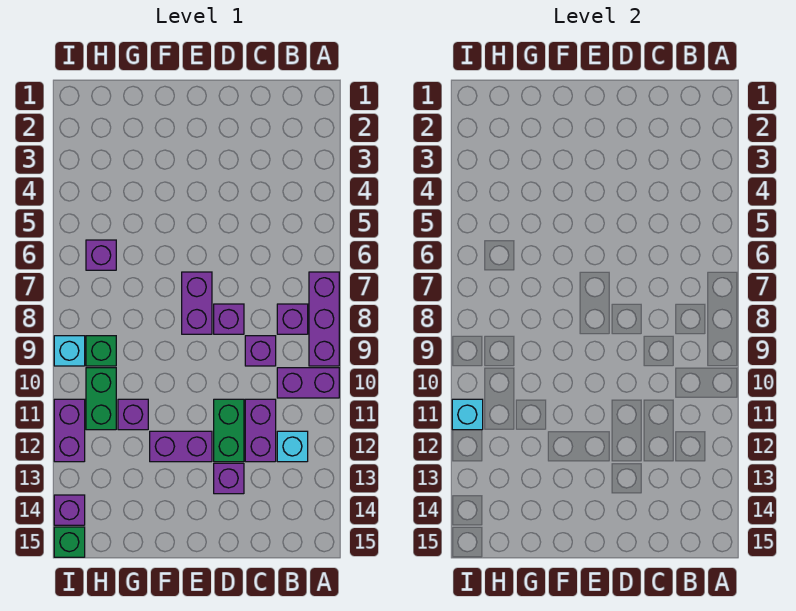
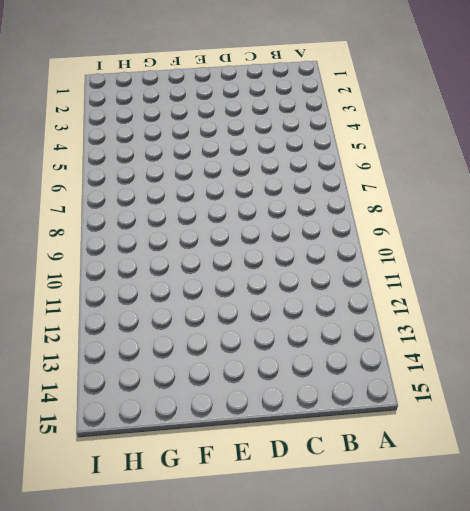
none -> purple brick A7:A9 level 1
none -> purple brick A10:B10 level 1
none -> purple brick B8 level 1

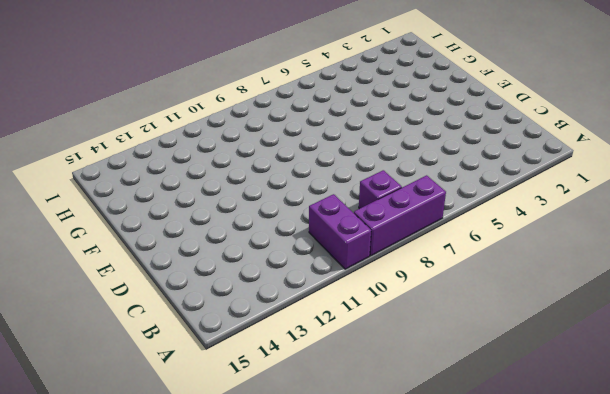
none -> cyan brick B12 level 1
none -> purple brick C9 level 1
none -> purple brick C11:C12 level 1

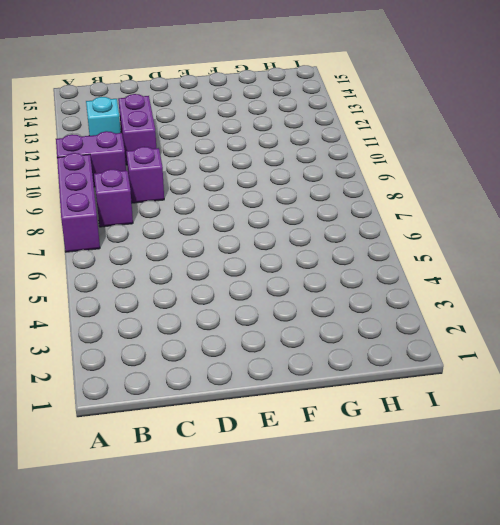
none -> purple brick D8 level 1
none -> green brick D11:D12 level 1
none -> purple brick D13 level 1

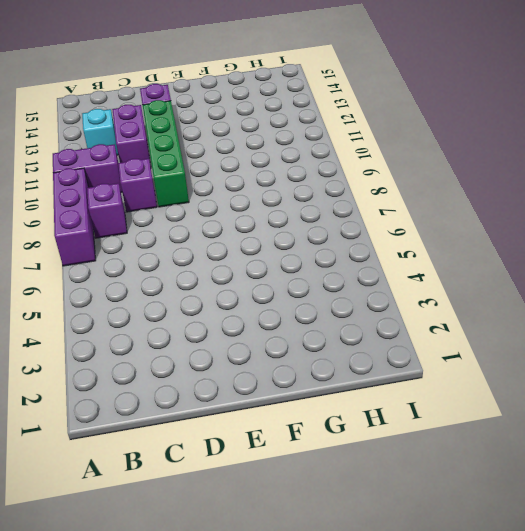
green brick D9:D12 level 1 -> green brick D11:D12 level 1
none -> purple brick D8 level 1
none -> purple brick E7:E8 level 1
none -> purple brick E12:F12 level 1

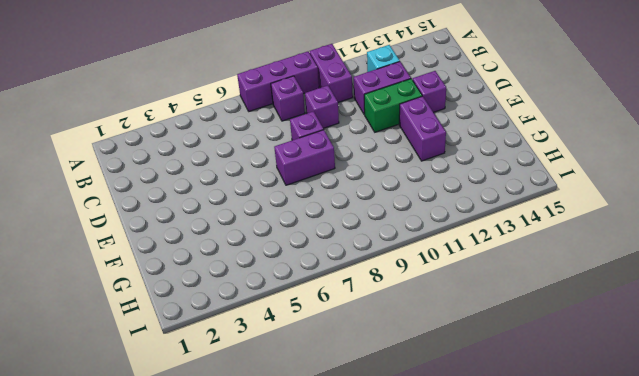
none -> purple brick G11 level 1
none -> purple brick H6 level 1
none -> green brick H9 level 1

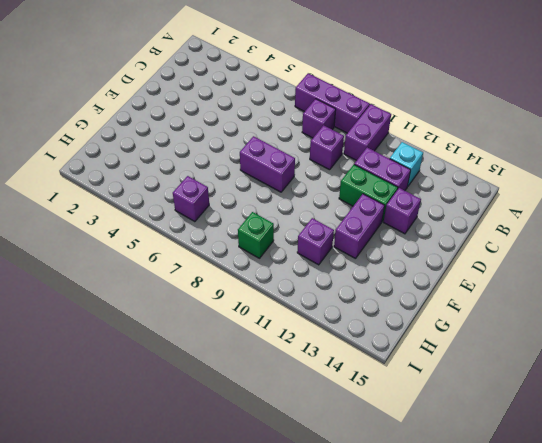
none -> purple brick D8 level 1
none -> green brick H10:H11 level 1
none -> cyan brick I9 level 1

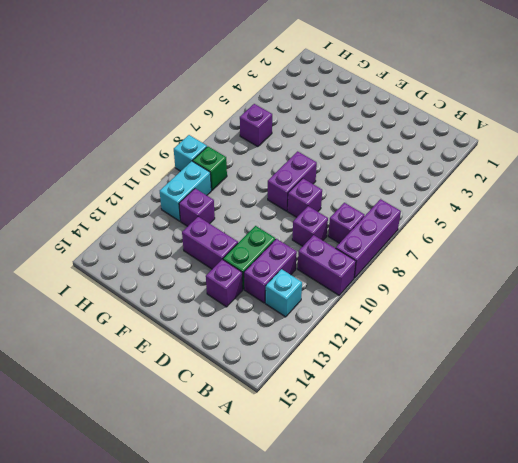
cyan brick H10:H11 level 1 -> green brick H10:H11 level 1
none -> purple brick I11:I12 level 1
none -> purple brick I14 level 1
none -> green brick I15 level 1

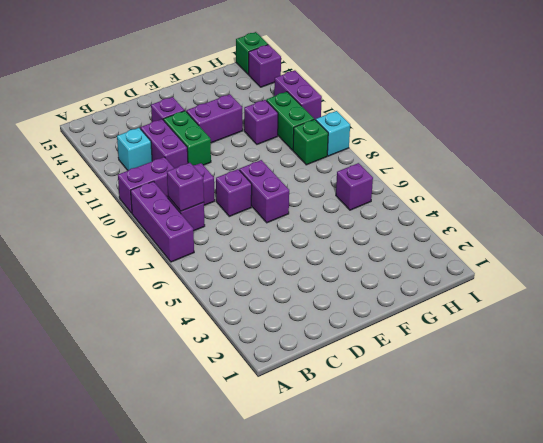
purple brick B8 level 2 -> none
none -> cyan brick I11 level 2

